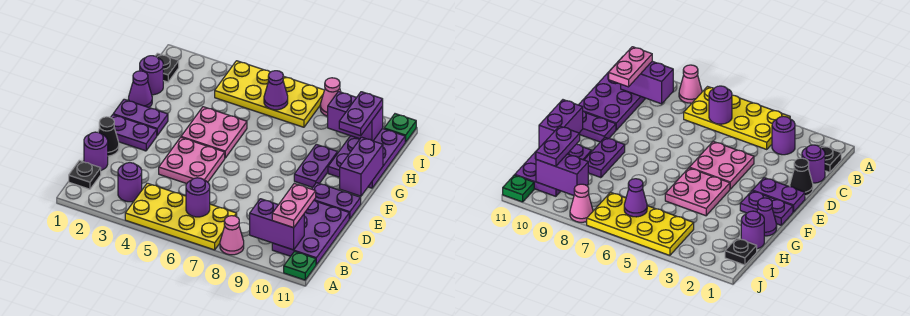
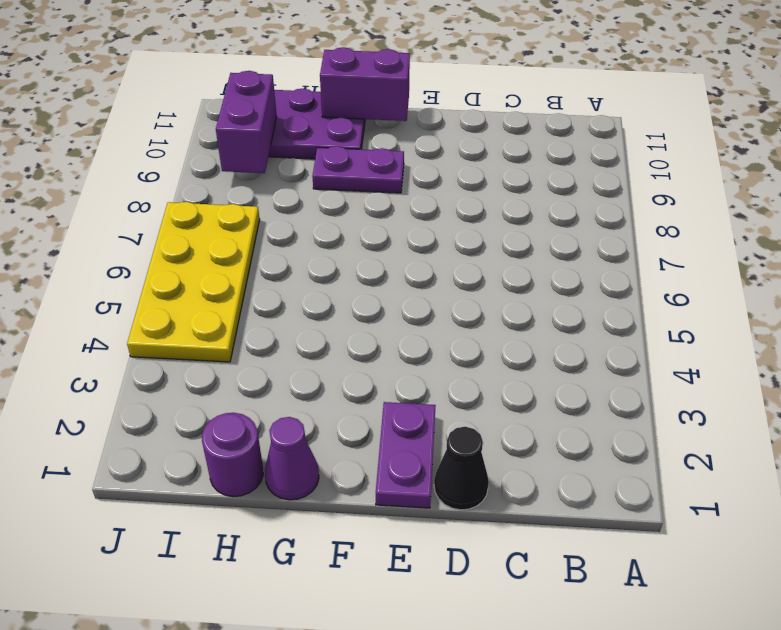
none -> yellow plate A4:B7 level 1
none -> pink cone A8 level 1
none -> green plate A11 level 1

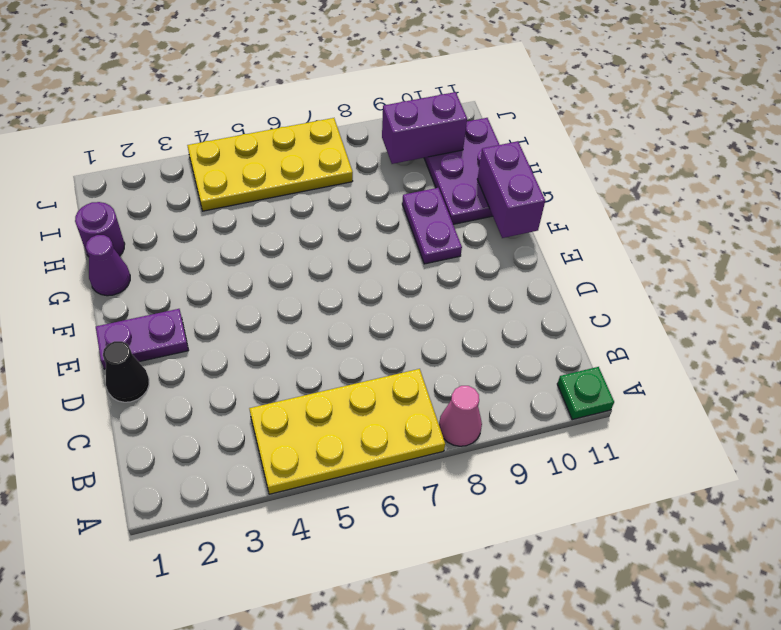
none -> black plate B1 level 1
none -> purple round brick B3 level 1
none -> purple plate B10:D11 level 1

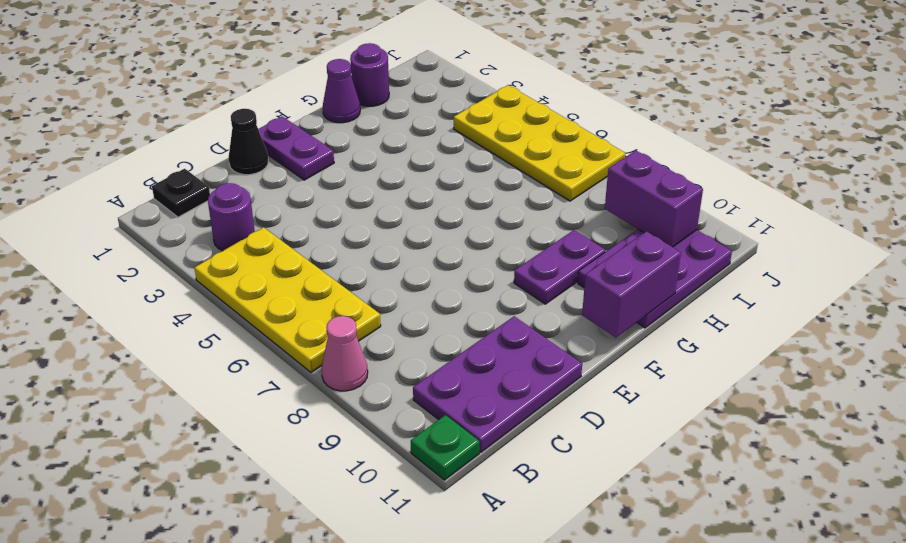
none -> purple round brick C1 level 1
none -> pink plate D4:E5 level 1
none -> purple plate E10:E11 level 1

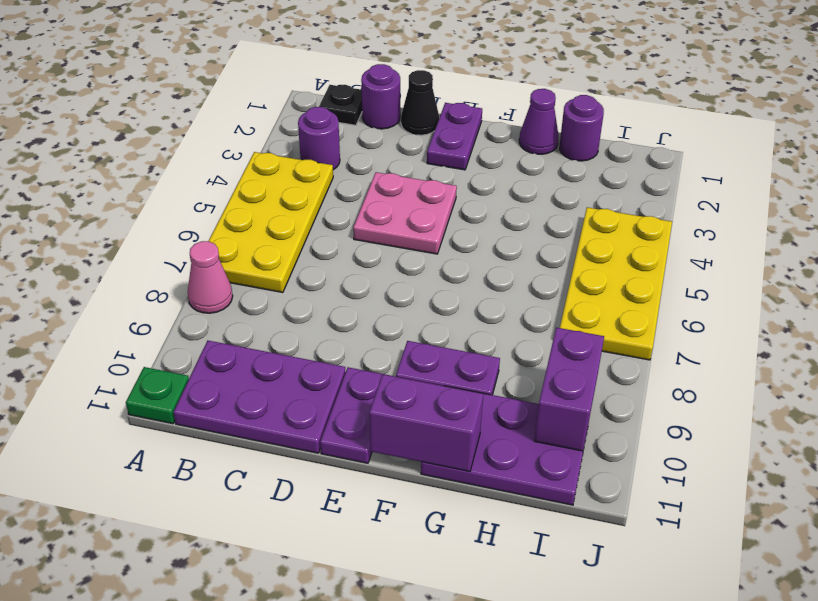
none -> purple plate F1:F2 level 1
none -> pink plate F4:G5 level 1
none -> black plate I1 level 1

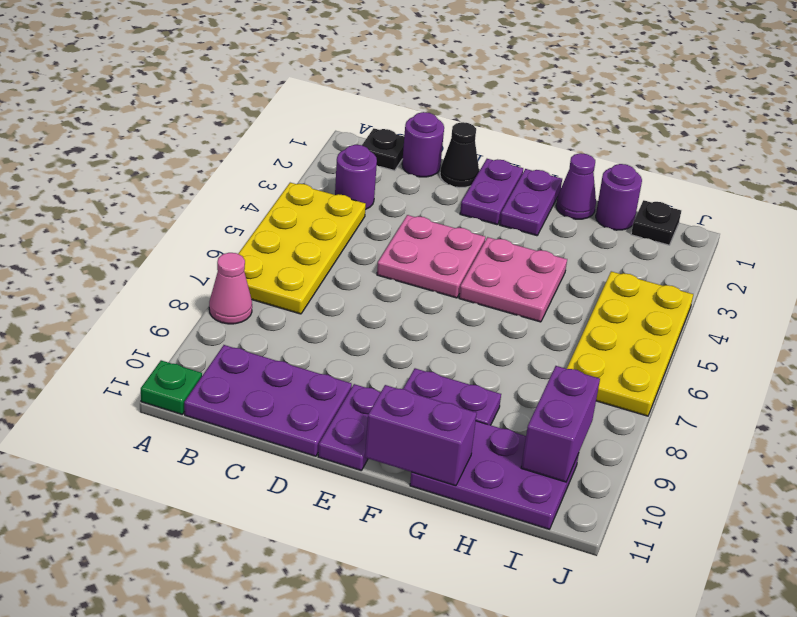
none -> pink cone J8 level 1
none -> green plate J11 level 1
none -> purple round brick B6 level 2

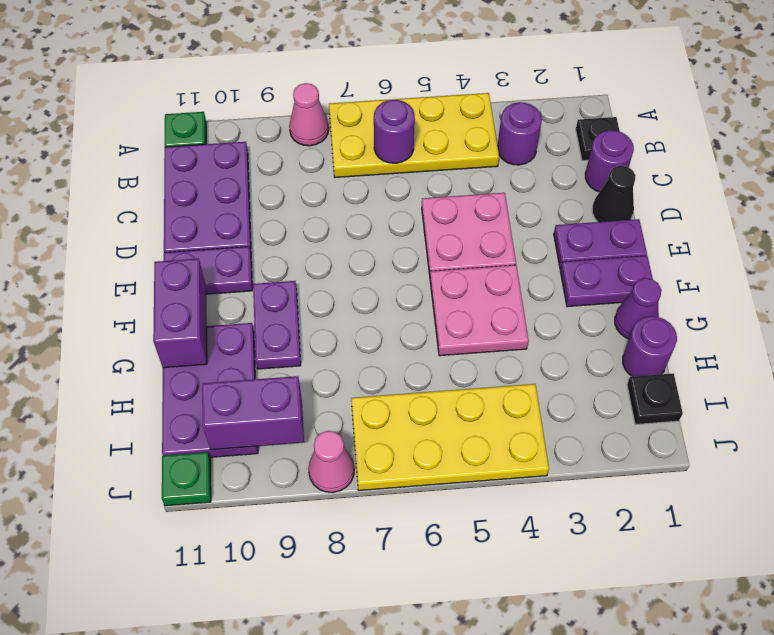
none -> purple brick B9:B10 level 2
none -> purple cone I6 level 2
none -> pink plate B10:C10 level 3

